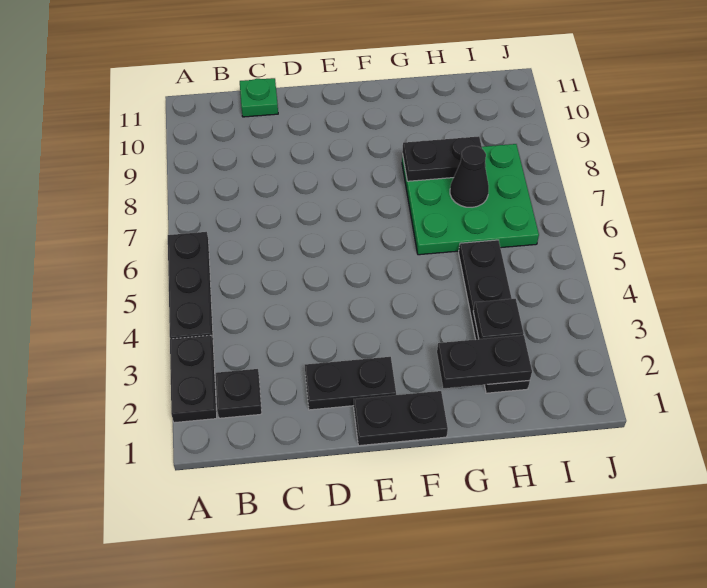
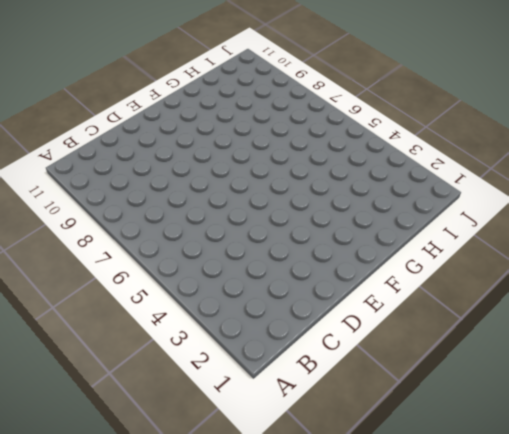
none -> black plate A2:A3 level 1
none -> black plate A4:A6 level 1
none -> black plate B2 level 1

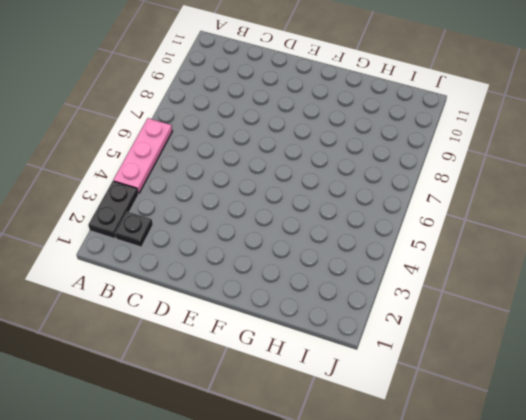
pink plate A4:A6 level 1 -> black plate A4:A6 level 1
none -> green plate C11 level 1
none -> black plate D2:E2 level 1
none -> black plate E1:F1 level 1

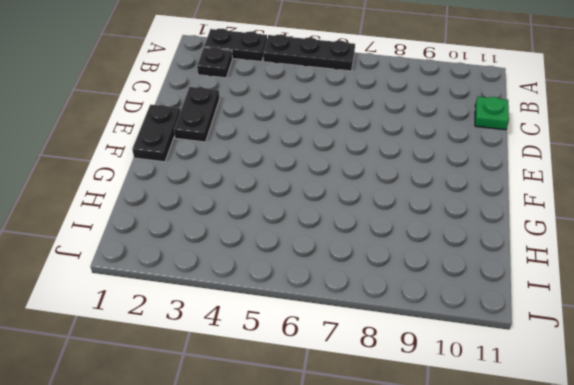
none -> green plate G6:I8 level 1
none -> black plate H2:H5 level 1
none -> black plate G2:H2 level 2

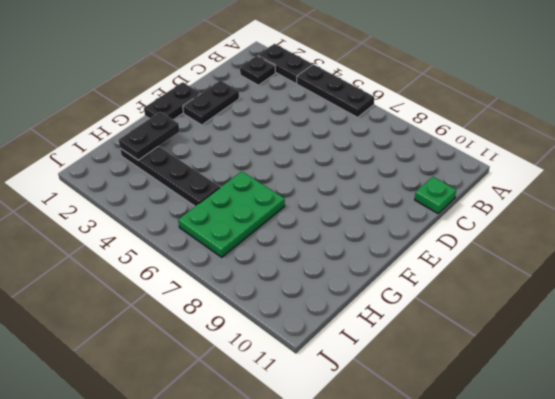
green plate G6:I7 level 1 -> green plate G6:I8 level 1
none -> black plate G8:H8 level 2
none -> black plate H3 level 2
none -> black cone H7 level 2

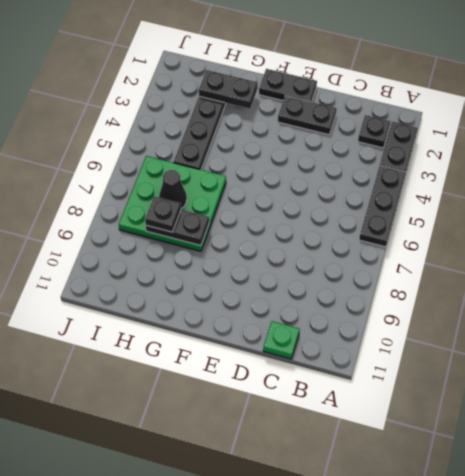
black plate H8 level 3 -> black plate H3 level 2

